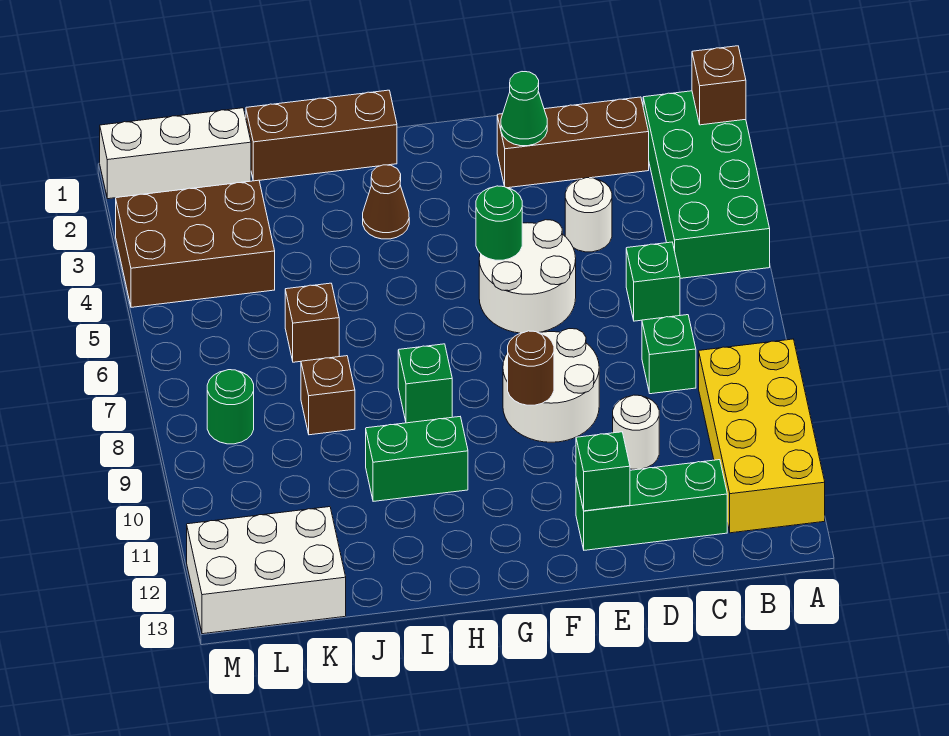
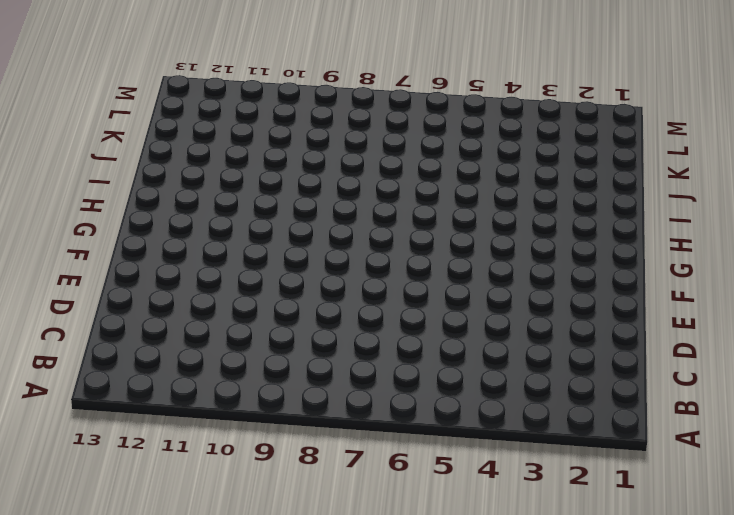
none -> green brick A2:B5 level 1
none -> yellow brick A9:B12 level 1
none -> brown brick C2:E2 level 1

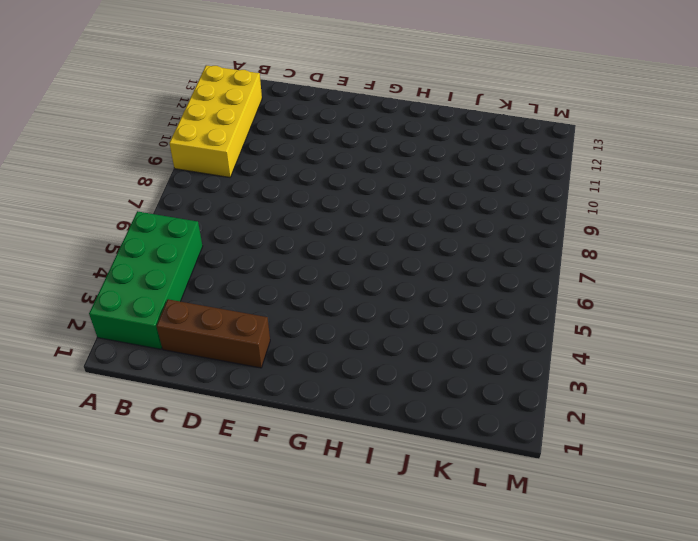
none -> green brick C6 level 1
none -> green brick C8 level 1
none -> green brick C12:E12 level 1

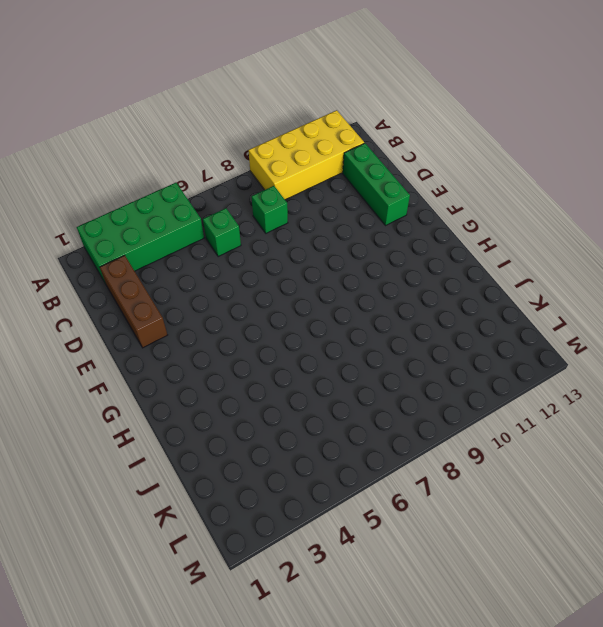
none -> white round brick D4 level 1
none -> white round brick D10 level 1
none -> white round brick E5:F6 level 1

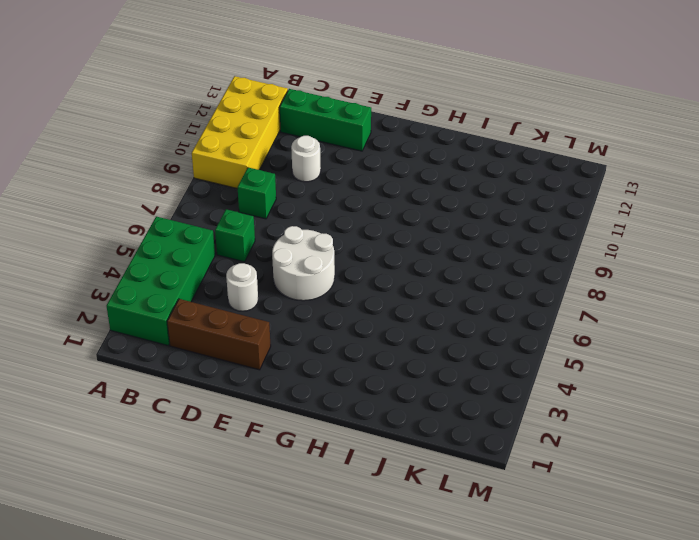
none -> white round brick E8:F9 level 1
none -> brown brick H1:J1 level 1
none -> brown cone H3 level 1

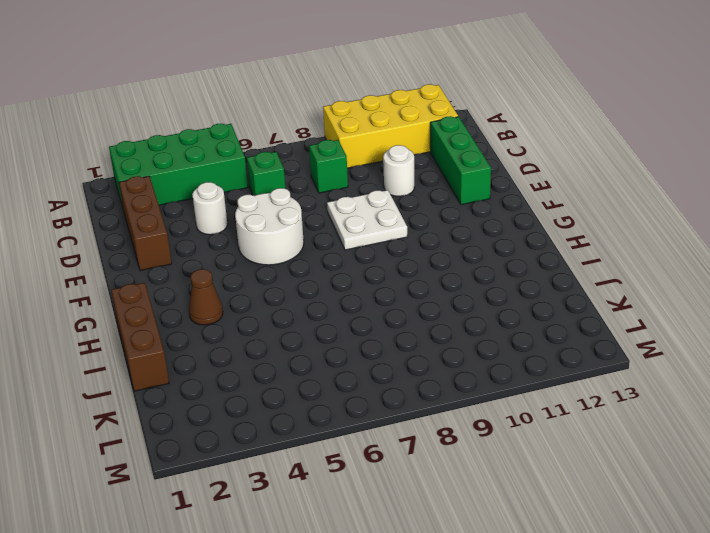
white plate E8:F9 level 1 -> white round brick E8:F9 level 1
none -> green brick H8 level 1
none -> green brick H10:I10 level 1
none -> brown brick J6 level 1

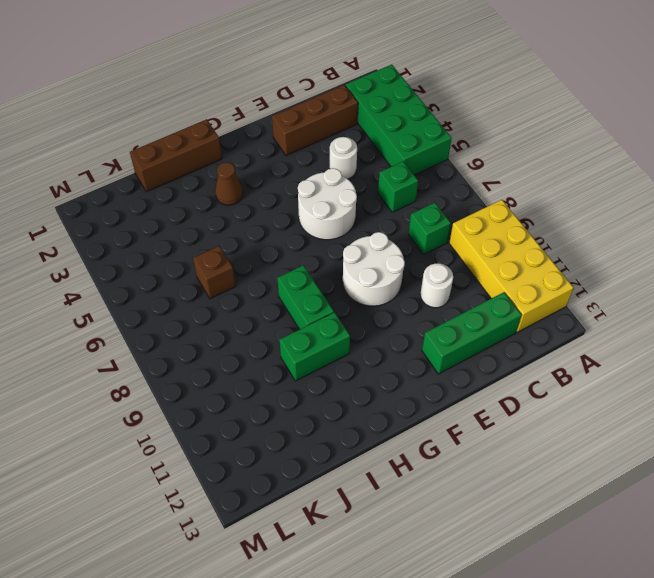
green brick H8:H9 level 1 -> green brick H8 level 1
none -> brown brick J8 level 1
none -> white brick K1:M1 level 1
none -> brown brick K3:M4 level 1

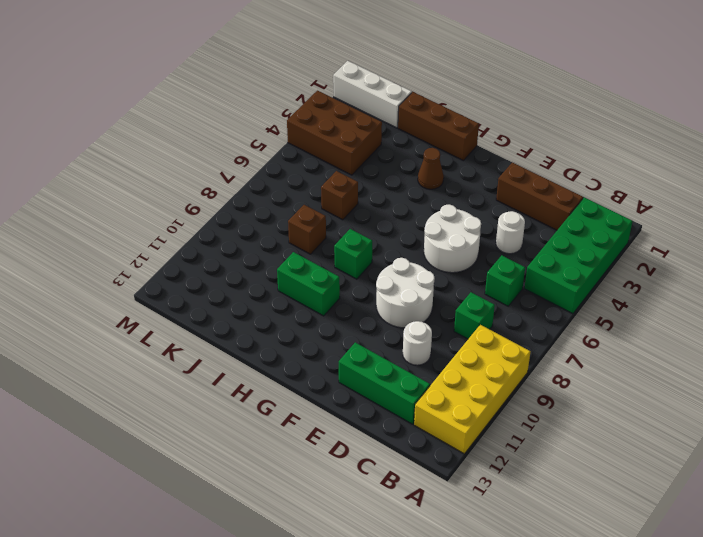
none -> white brick K12:M13 level 1
none -> green round brick L8 level 1
none -> brown brick A2 level 2

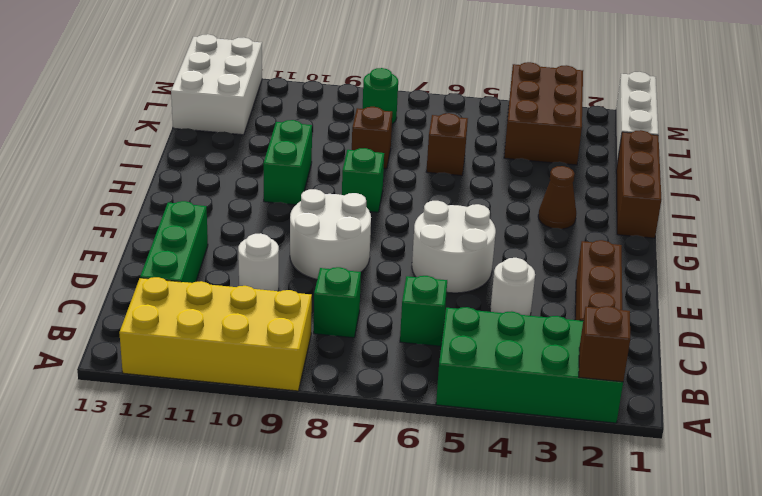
none -> green cone E2 level 2
none -> green brick E12 level 2
none -> green round brick F5 level 2

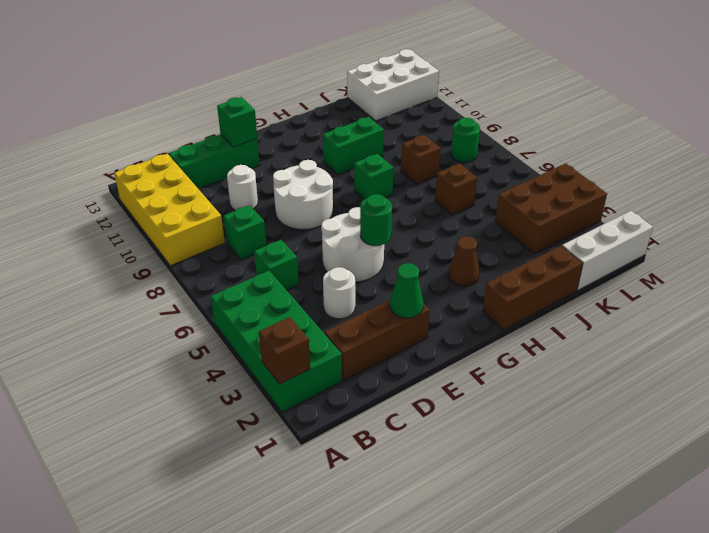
none -> brown round brick F9 level 2

